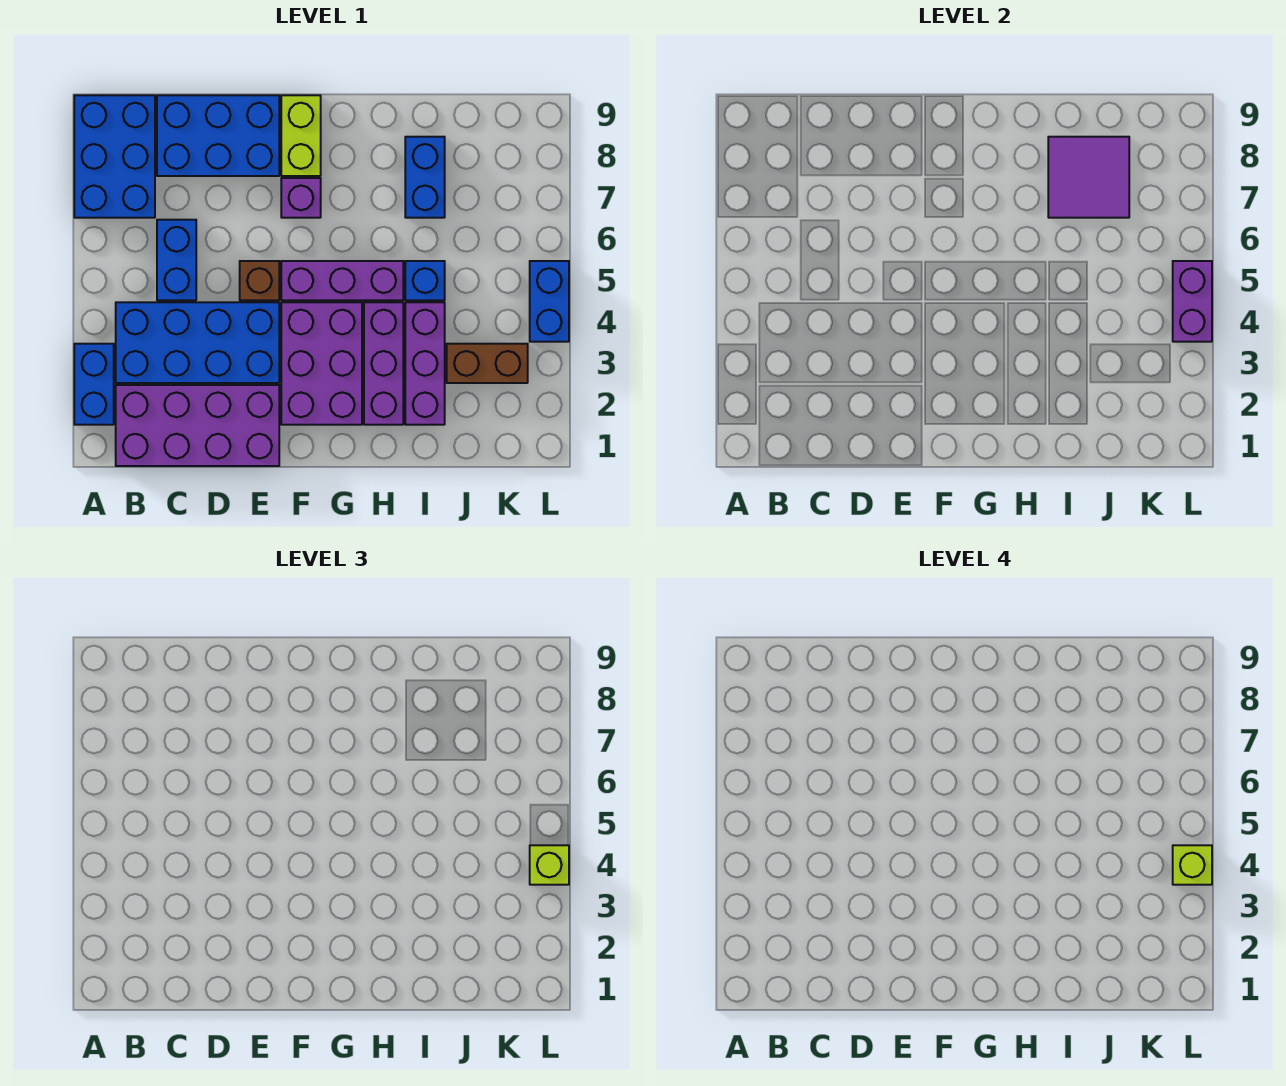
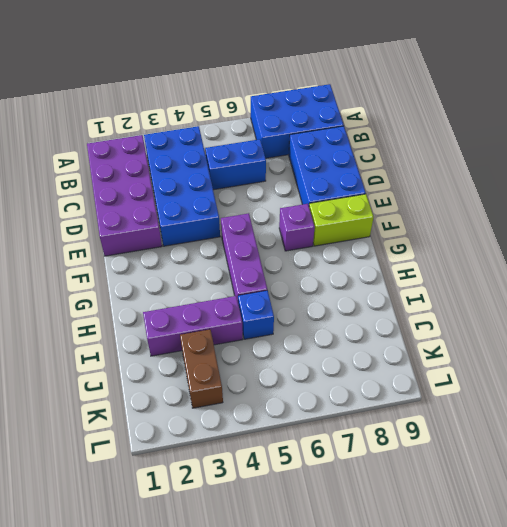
none -> blue brick A2:A3 level 1
none -> brown brick E5 level 1
none -> purple brick F2:G4 level 1

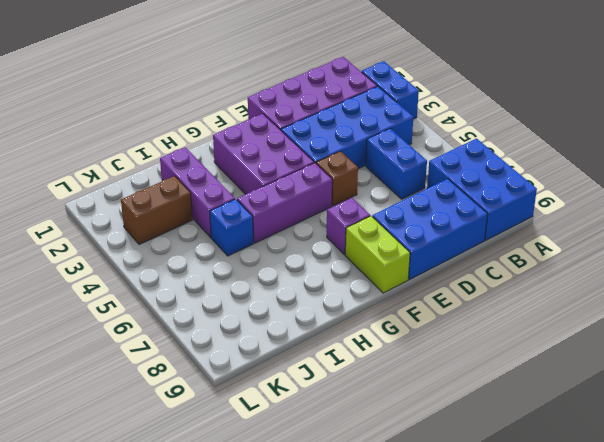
none -> purple brick H2:H4 level 1
none -> blue brick I7:I8 level 1
none -> blue brick L4:L5 level 1

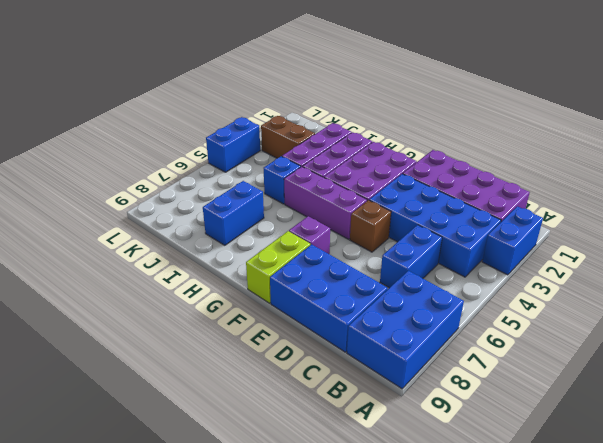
none -> purple tile I7:J8 level 2
none -> purple brick L4:L5 level 2
none -> lime brick L4 level 3

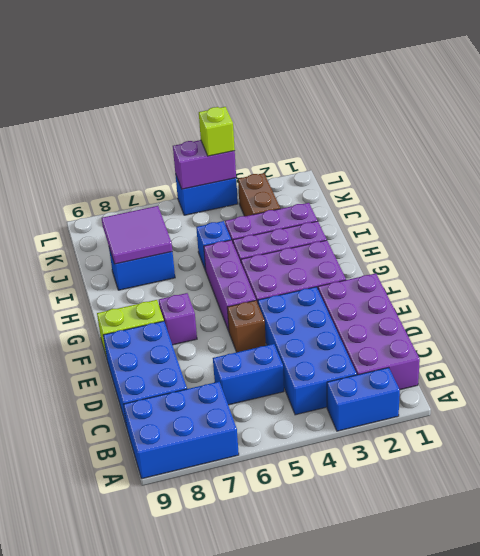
none -> lime brick L4 level 4

